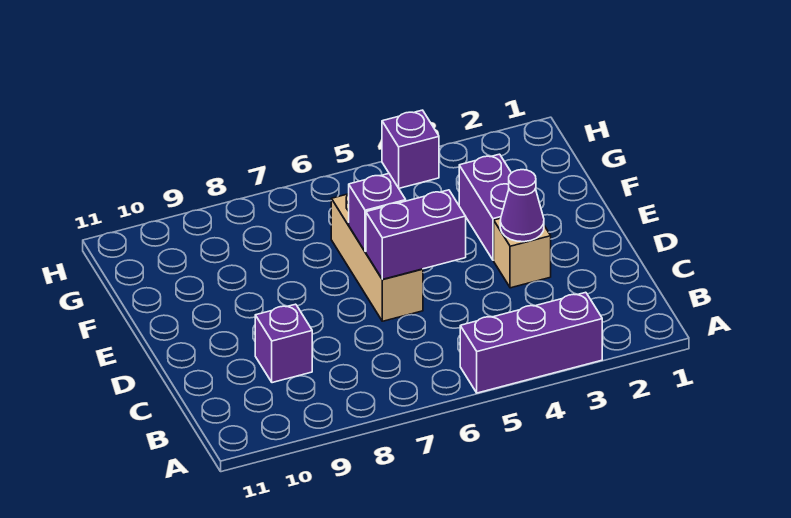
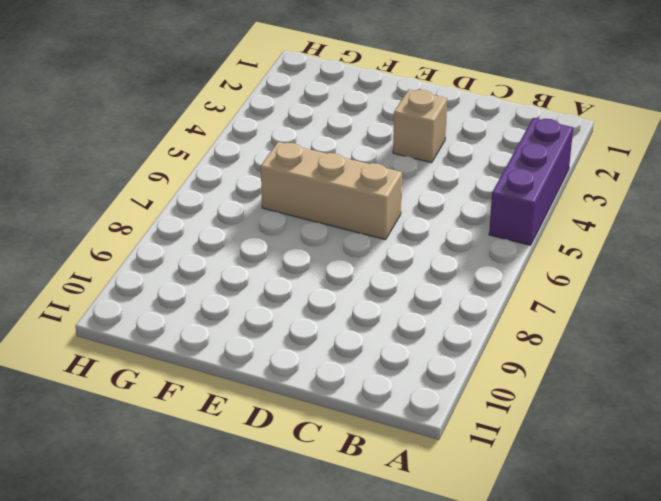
none -> purple brick C9 level 1
none -> purple brick E3:F3 level 1

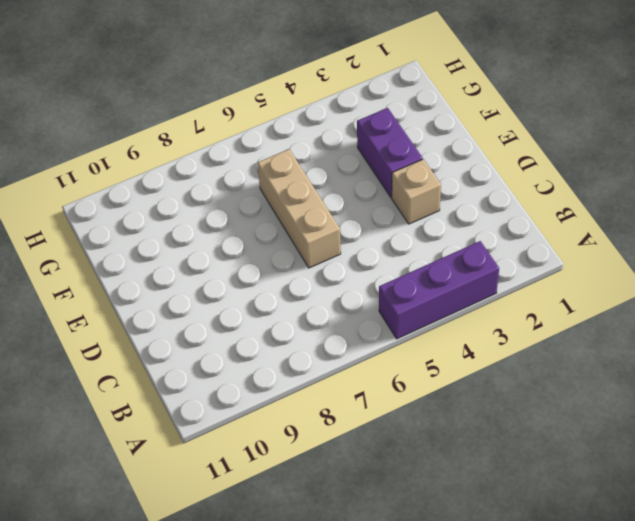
none -> purple brick C9 level 1
none -> purple brick H4 level 1

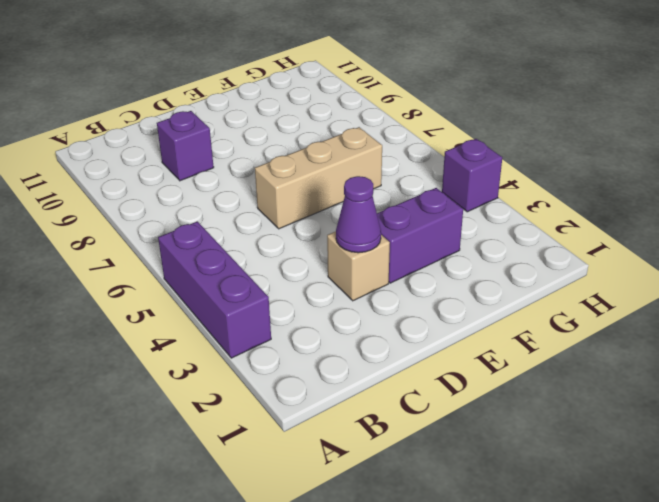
none -> purple brick D5:D6 level 2
none -> purple brick E6 level 2

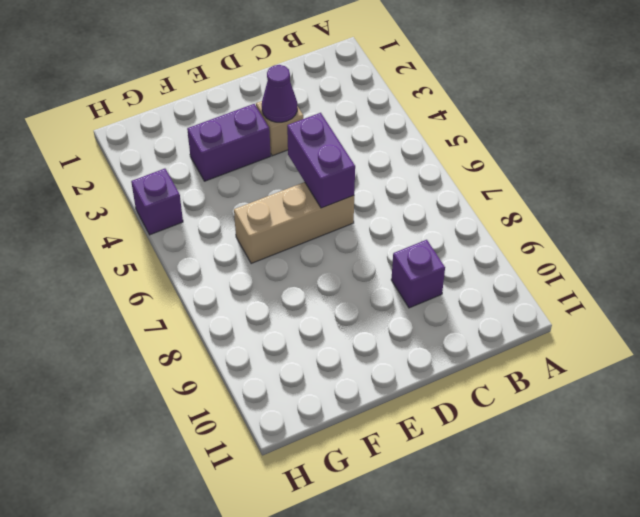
none -> purple brick A3:A5 level 1
none -> purple brick E6 level 2

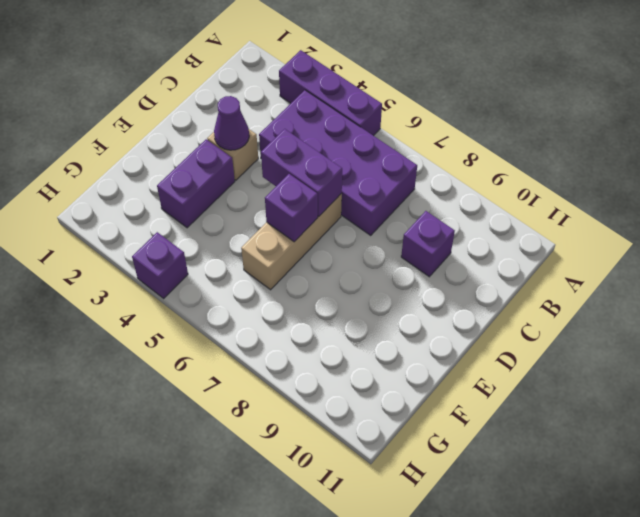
purple brick B4:C7 level 1 -> none

